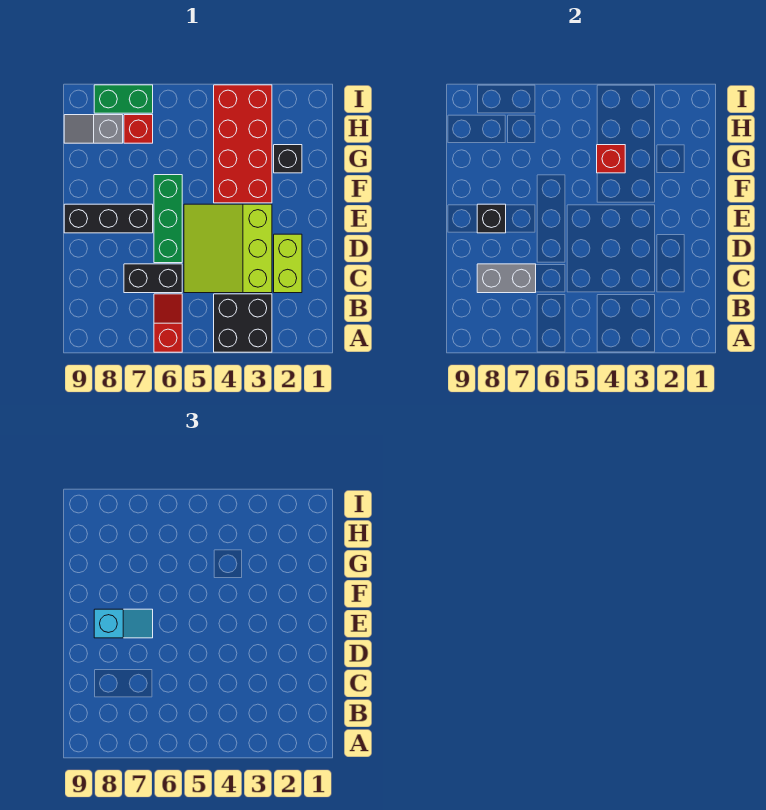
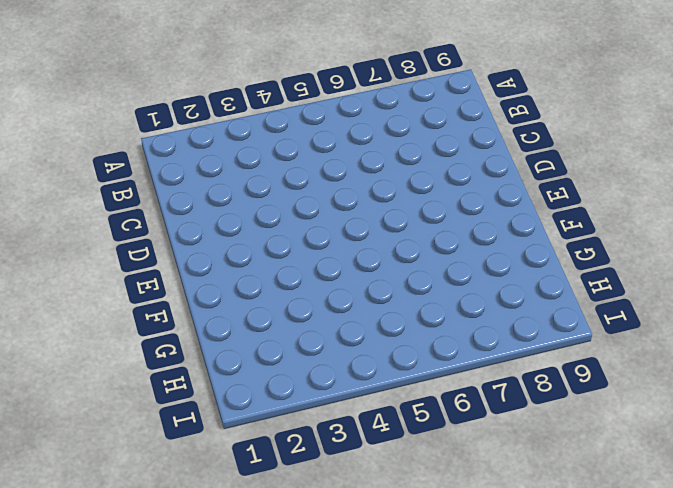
none -> black brick A3:B4 level 1
none -> red slope A6:B6 level 1 top A
none -> lime brick C2:D2 level 1

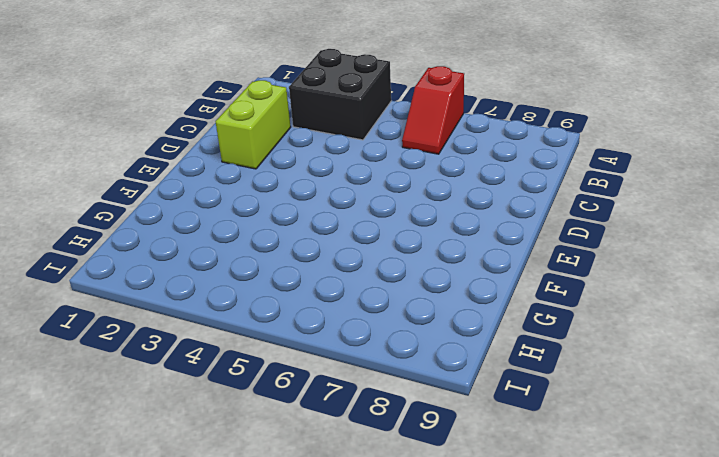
none -> lime slope C3:E5 level 1 top 3
none -> black brick C6:C7 level 1
none -> green brick D6:F6 level 1

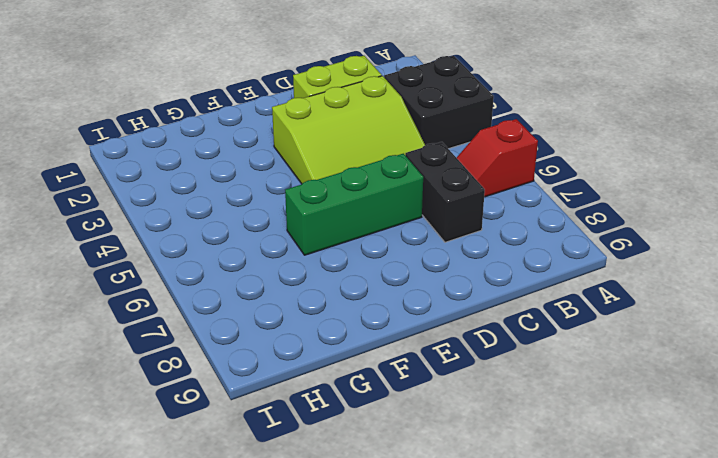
none -> black brick E7:E9 level 1
none -> red brick F3:I4 level 1
none -> black brick G2 level 1

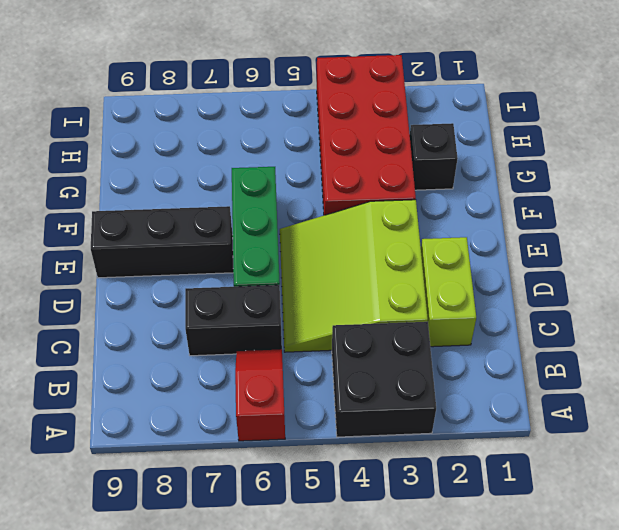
none -> red brick H7 level 1
none -> grey slope H8:H9 level 1 top 8
none -> green brick I7:I8 level 1

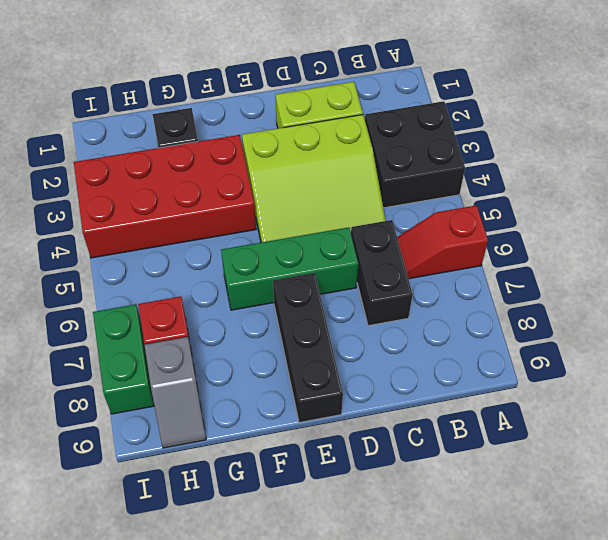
none -> grey brick C7:C8 level 2
none -> black brick E8 level 2
none -> red brick G4 level 2

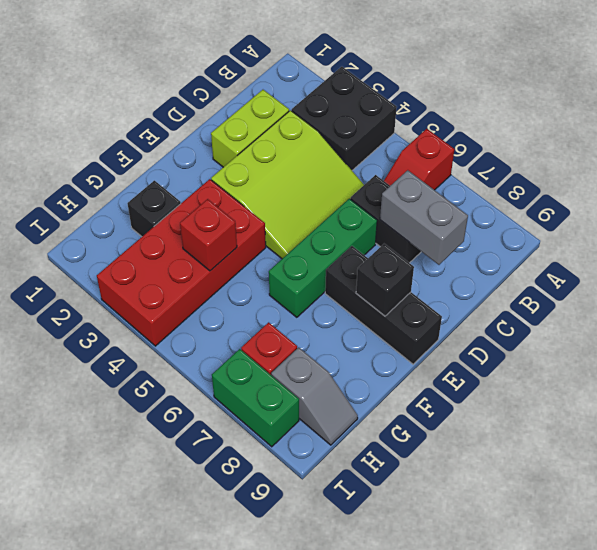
none -> cyan slope E7:E8 level 3 top 8

